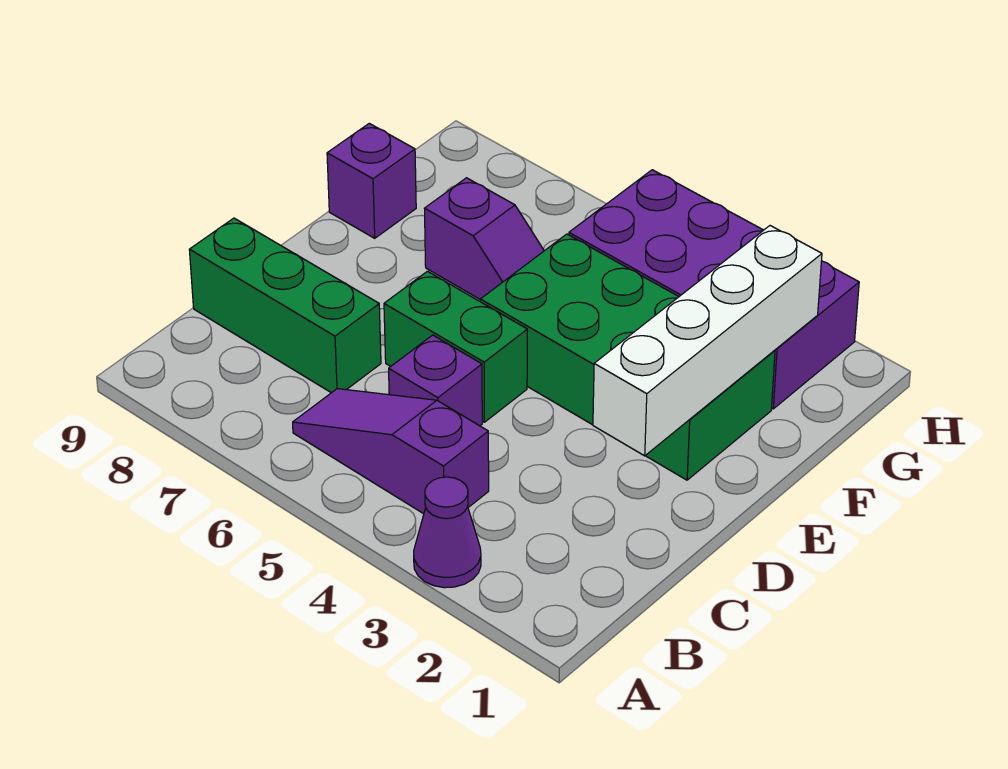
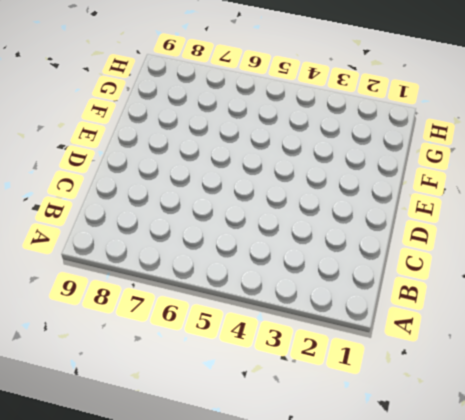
none -> purple cone A3 level 1
none -> purple slope B4:B6 level 1 top 4

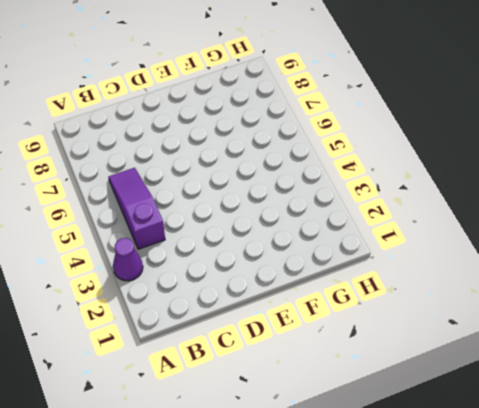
none -> purple brick C5 level 1
none -> green brick C7:C9 level 1

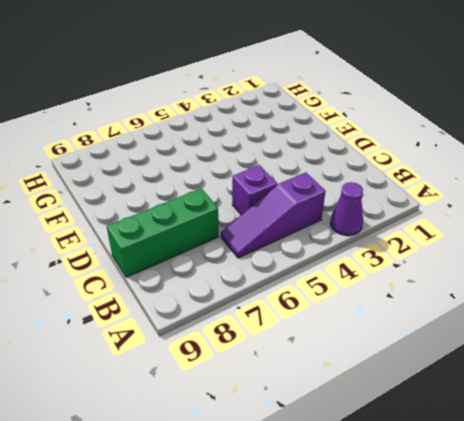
none -> green brick D5:D6 level 1
none -> green brick E2:F5 level 1

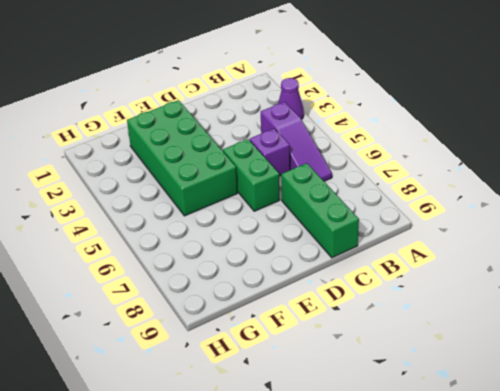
none -> purple slope F6:F7 level 1 top 7
none -> purple brick F9 level 1

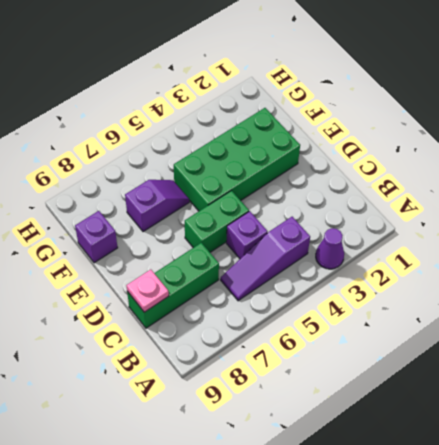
pink plate C9 level 2 -> none
none -> purple brick G2:H5 level 1
none -> white brick D2:G2 level 2

